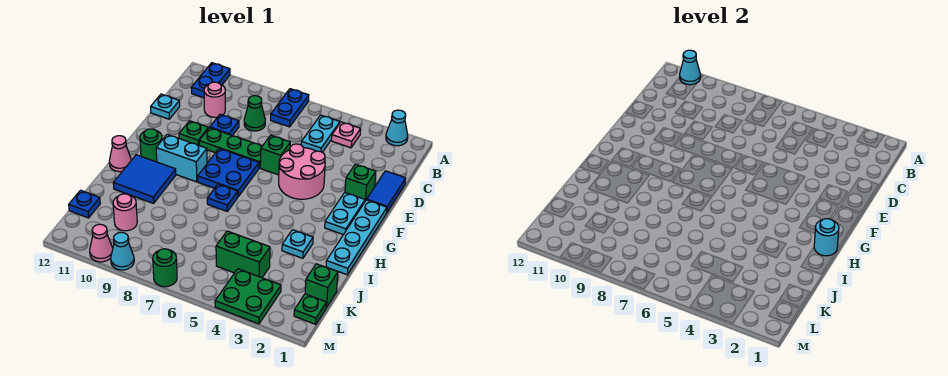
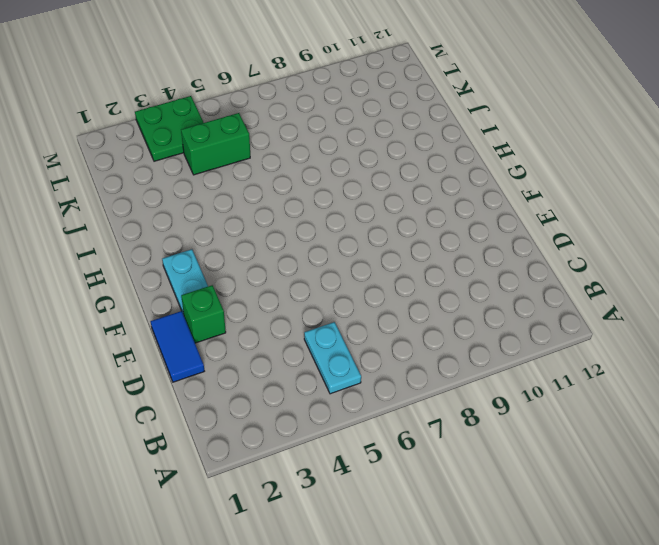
none -> cyan cone A2 level 1
none -> blue plate A7:B7 level 1
none -> blue plate A11:B11 level 1
none -> pink plate B4 level 1

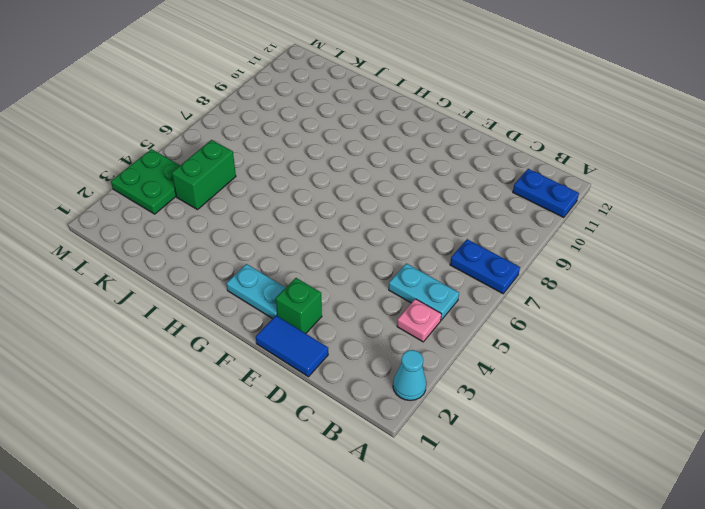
none -> green cone C8 level 1
none -> pink round brick C10 level 1
none -> blue plate D9 level 1
none -> cyan plate D12 level 1

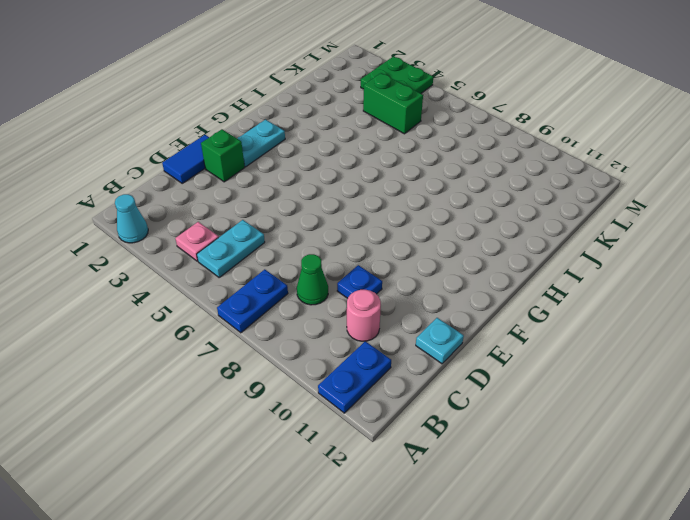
none -> pink round brick E4:F5 level 1
none -> green brick E6 level 1
none -> green plate E7:E9 level 1
none -> green plate E10 level 1

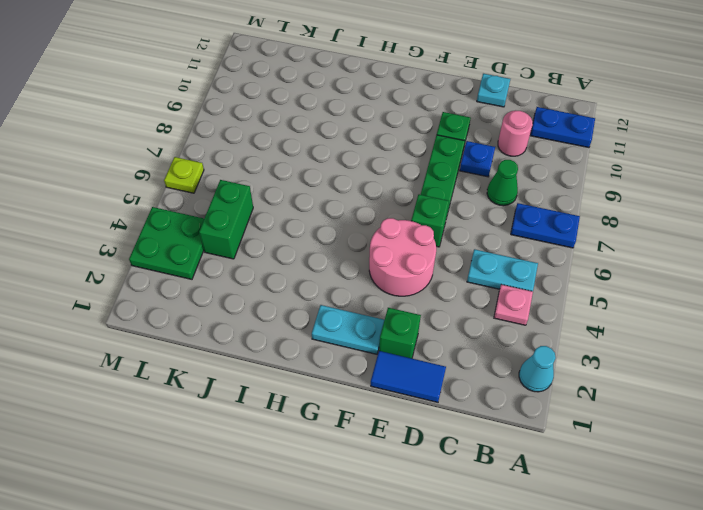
lime plate M6 level 1 -> none
none -> cyan plate F1:I1 level 1
none -> blue plate F7:G8 level 1
none -> cyan brick G9:G10 level 1
none -> green round brick G11 level 1

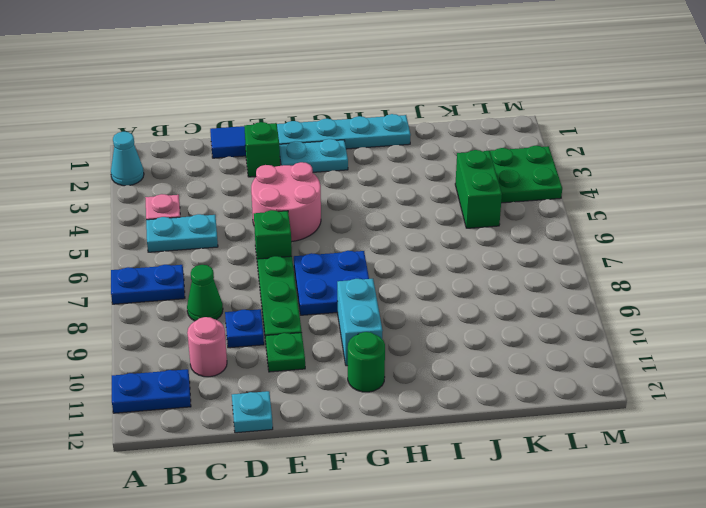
none -> blue plate H7 level 1
none -> blue tile H10:I11 level 1
none -> pink cone H12 level 1
none -> cyan plate I3 level 1

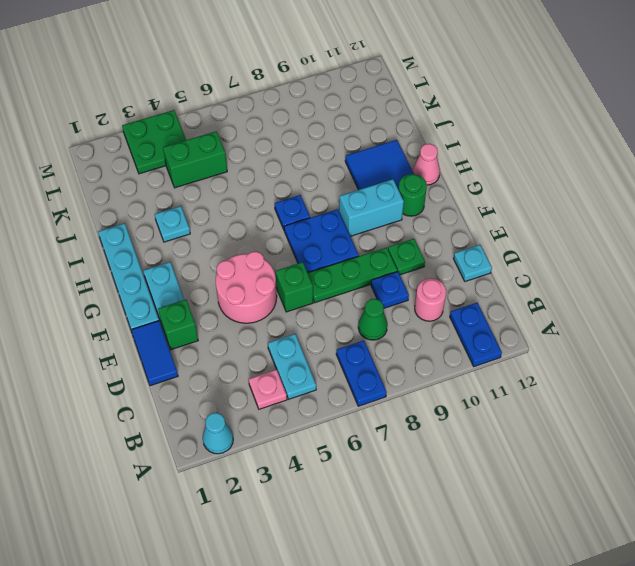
none -> green brick K1 level 1
none -> pink round brick K10 level 1
none -> blue plate K12 level 1
none -> green plate L1 level 1

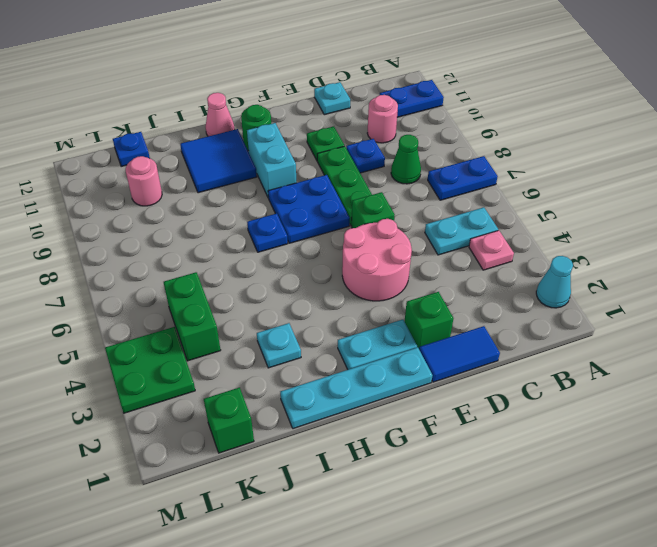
none -> green plate L1 level 1
none -> green round brick M7 level 1
none -> cyan cone M9 level 1
none -> pink cone M10 level 1

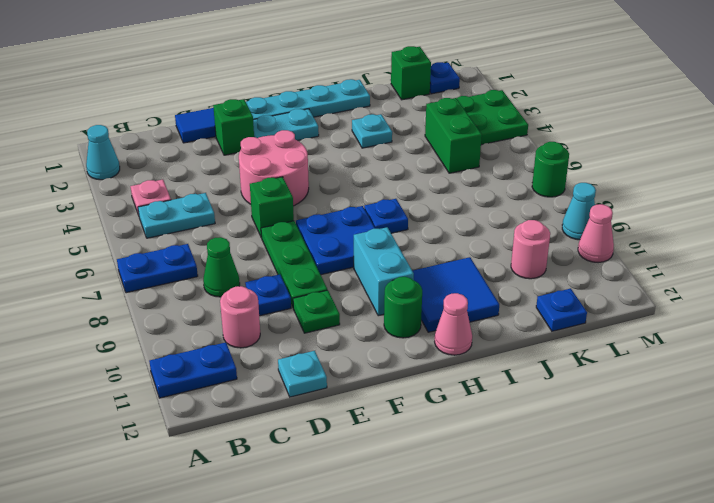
blue plate L1 level 1 -> green plate L1 level 1
none -> cyan cone A11 level 2
none -> cyan round brick H1 level 2

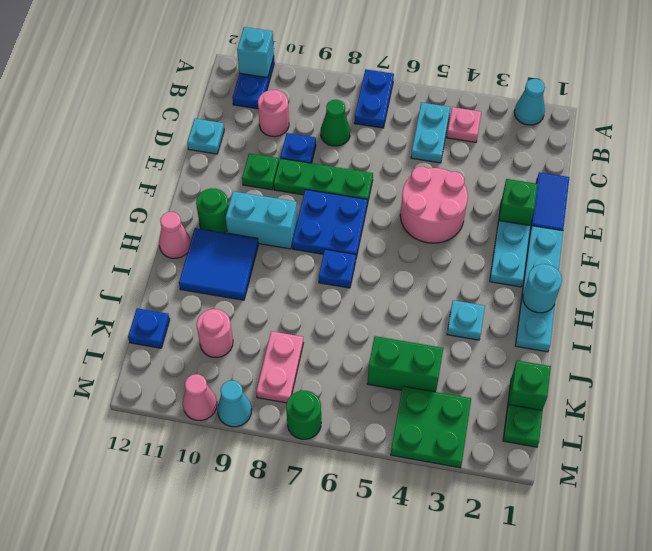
cyan brick A11 level 2 -> cyan cone A11 level 2
pink plate K8:L8 level 1 -> none
none -> green brick E6 level 1

